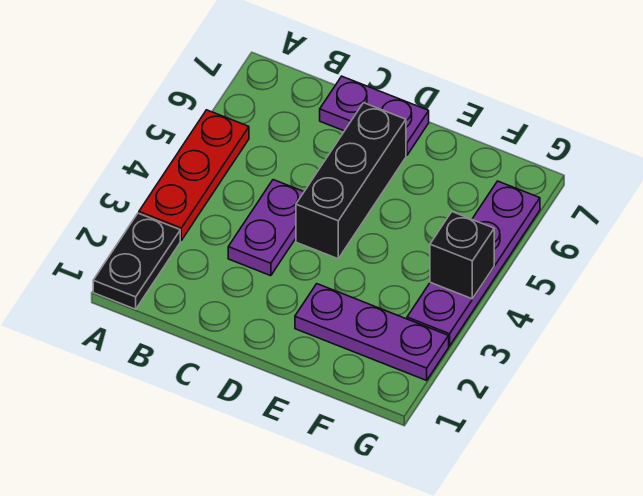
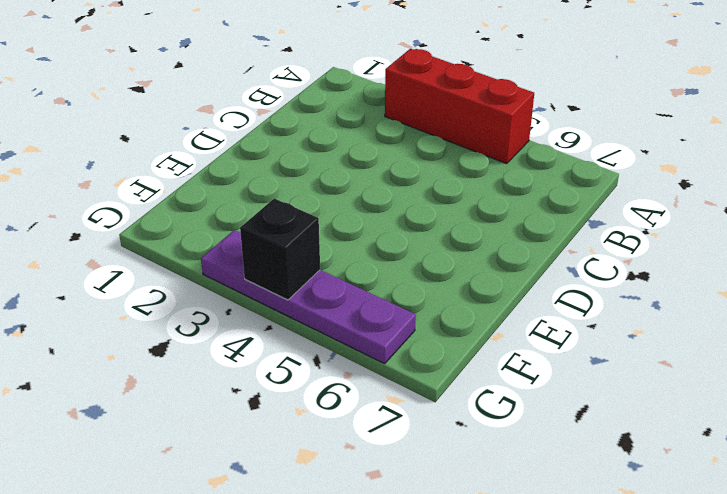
red brick A3:A5 level 1 -> red plate A3:A5 level 1
none -> black plate A1:A2 level 1
none -> purple plate C3:C4 level 1

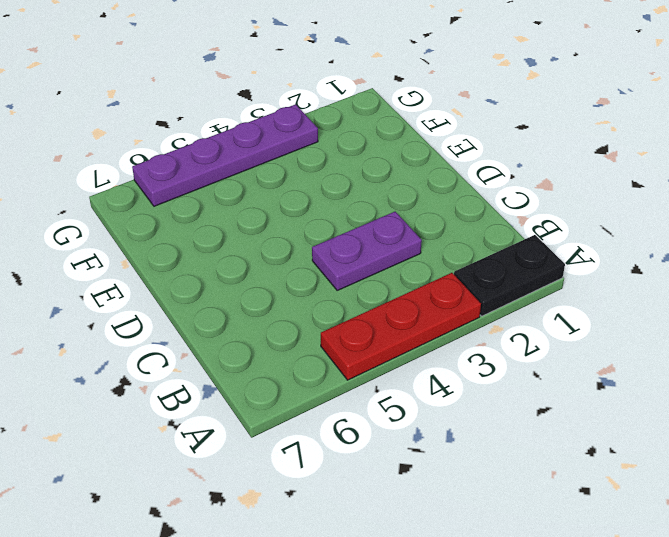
none -> purple plate C7:D7 level 1
none -> black brick D4:D6 level 1

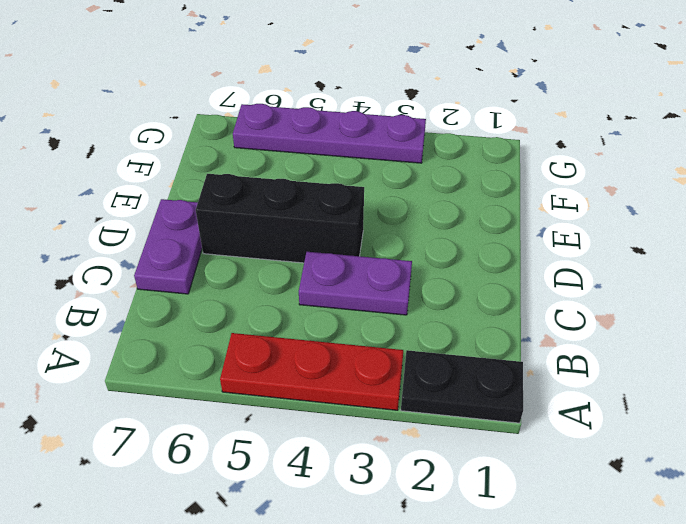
none -> purple plate E2:G2 level 1
none -> black brick G4 level 2

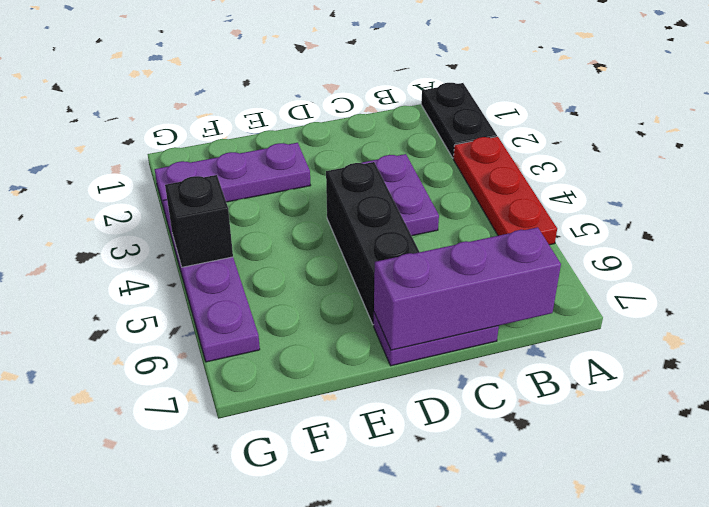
purple brick B7:D7 level 2 -> none

